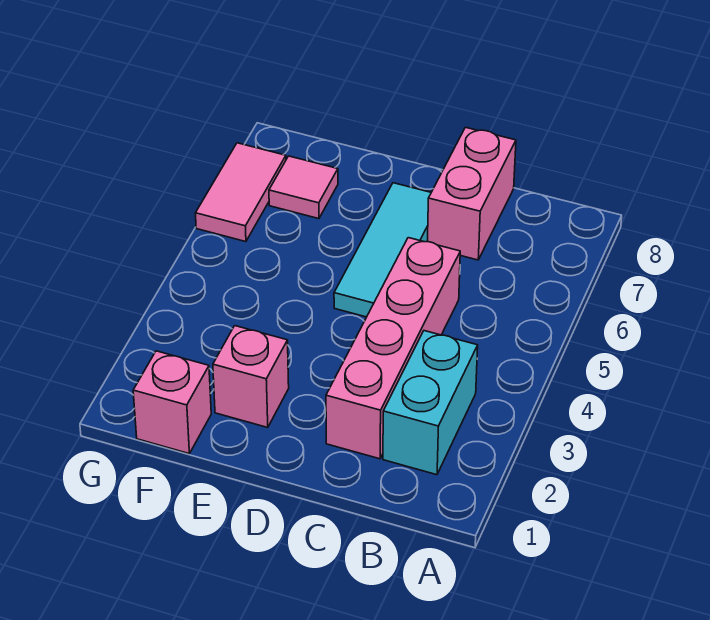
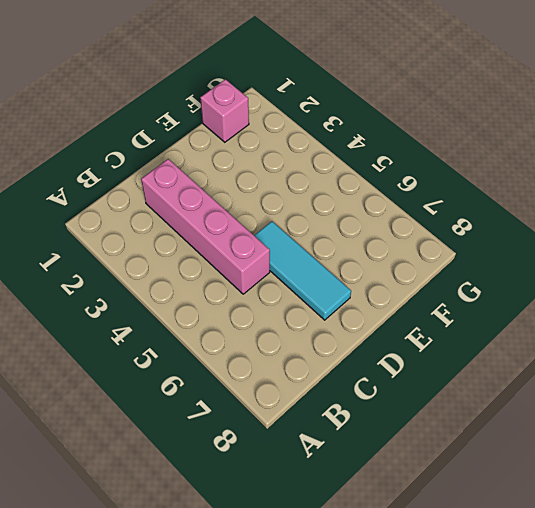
none -> cyan brick B2:B3 level 1
none -> pink brick C7:C8 level 1

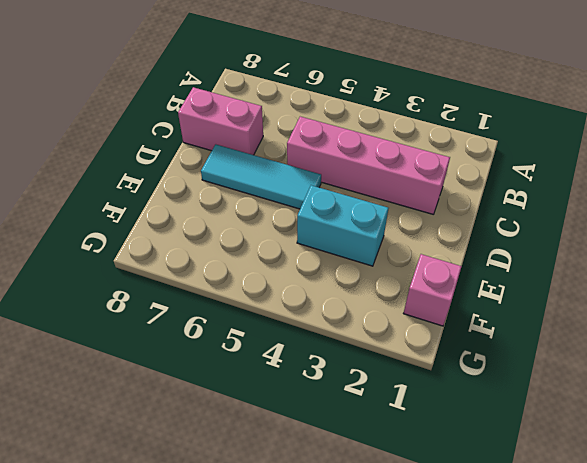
cyan brick E3:E4 level 1 -> cyan brick B2:B3 level 1
none -> pink brick E2 level 1
none -> pink tile F7 level 1

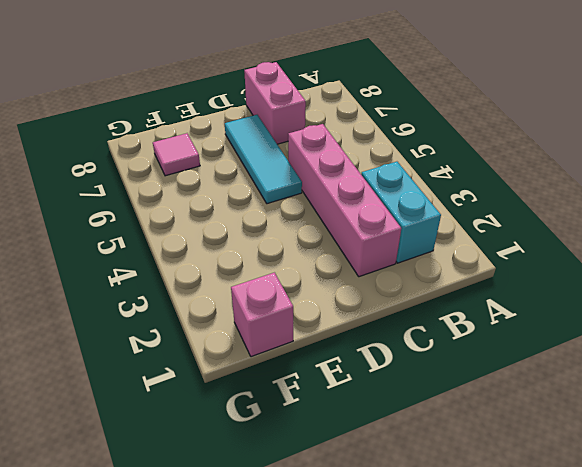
none -> pink brick E2 level 1
none -> pink tile G6:G7 level 1

